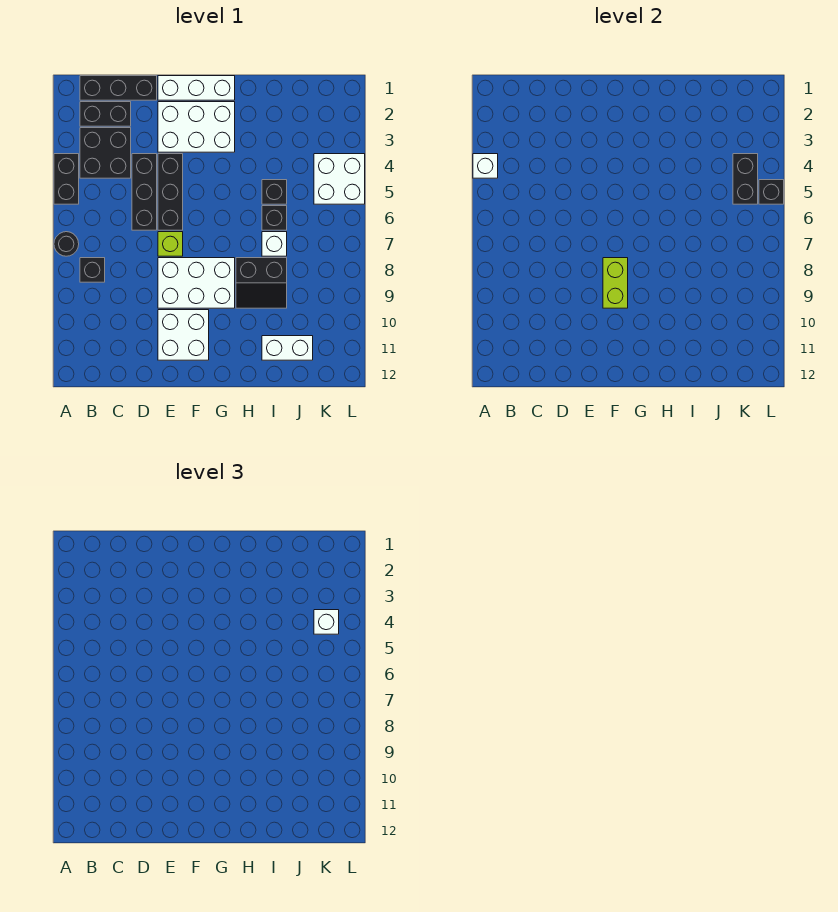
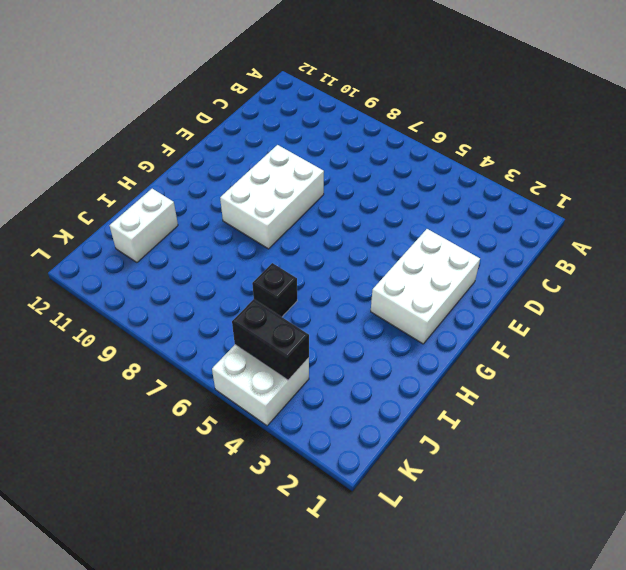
none -> black brick A4:A5 level 1
none -> black round brick A7 level 1
none -> black brick B1:D1 level 1

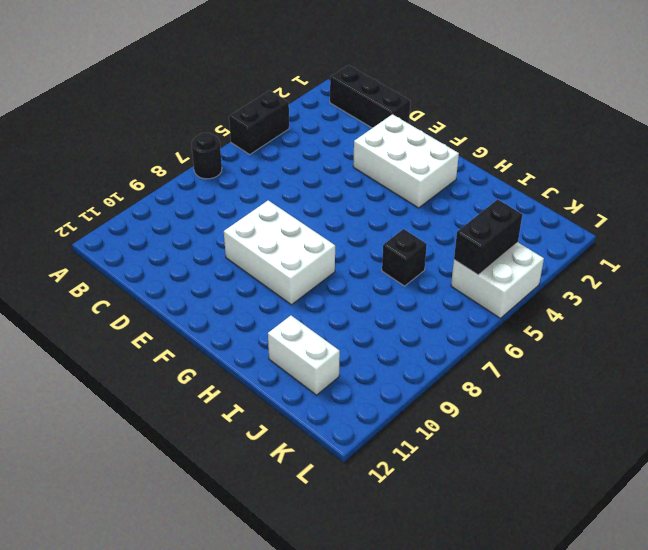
none -> black brick B2:C2 level 1
none -> black brick B3:C4 level 1
none -> black brick B8 level 1

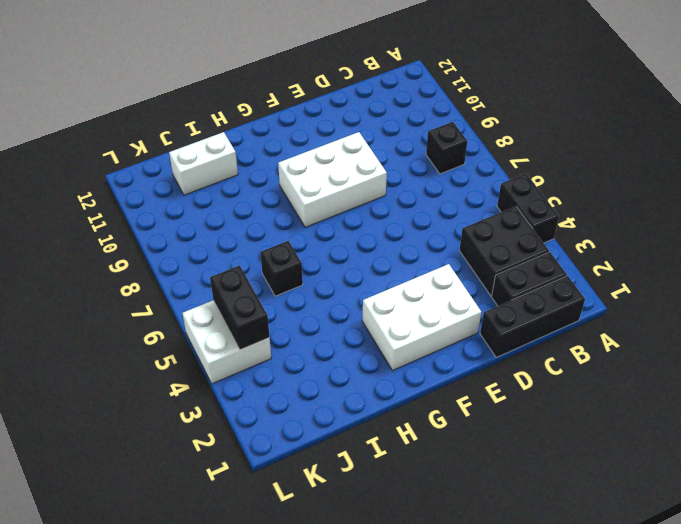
none -> black round brick A7 level 1
none -> black brick D4:D6 level 1
none -> white brick E1:G1 level 1

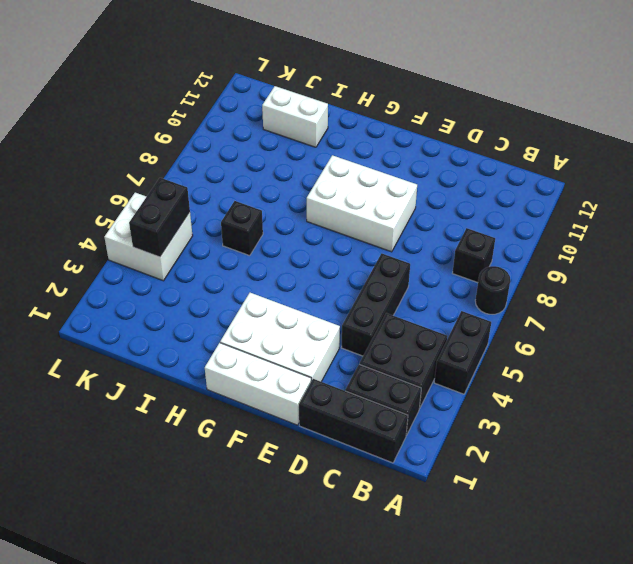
none -> black brick E4:E6 level 1
none -> lime brick E7 level 1
none -> white brick E10:F11 level 1

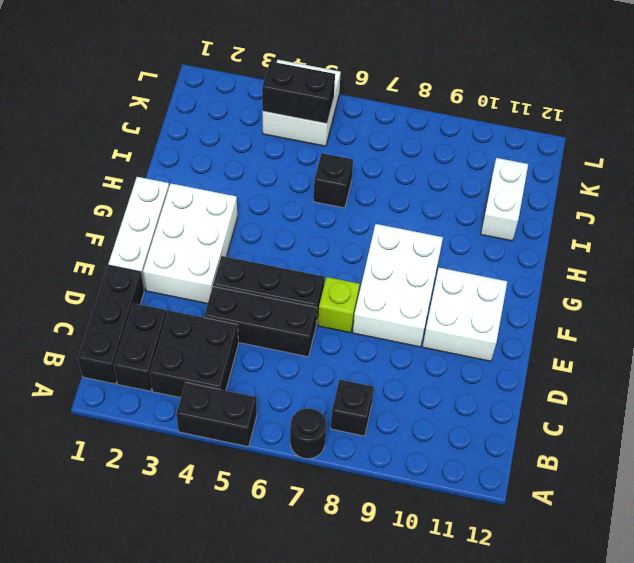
none -> black slope H8:I9 level 1 top 8
none -> black brick I5 level 1
none -> white brick I7 level 1

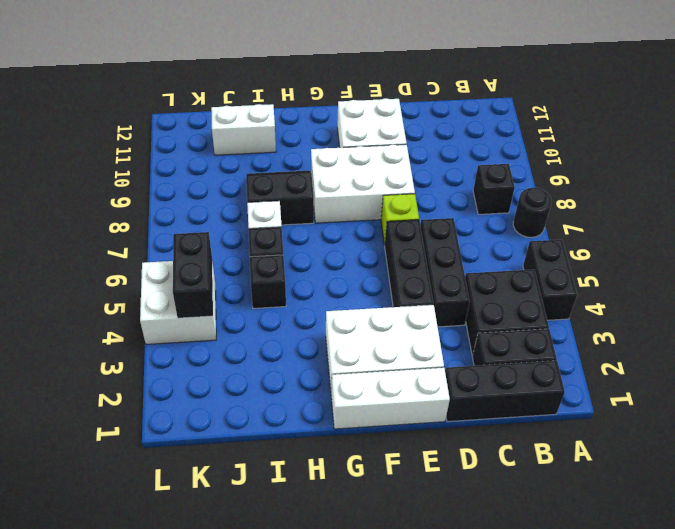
none -> white brick A4 level 2
none -> lime brick F8:F9 level 2
none -> black brick L5 level 2

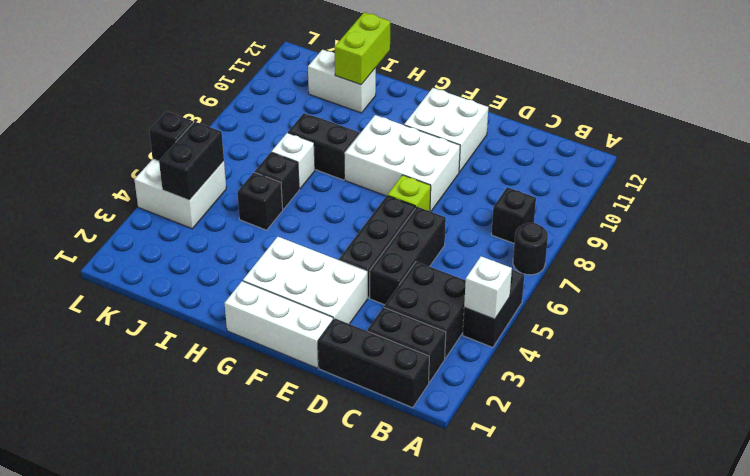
lime brick I11:I12 level 2 -> lime brick F8:F9 level 2
none -> white brick K4 level 3

